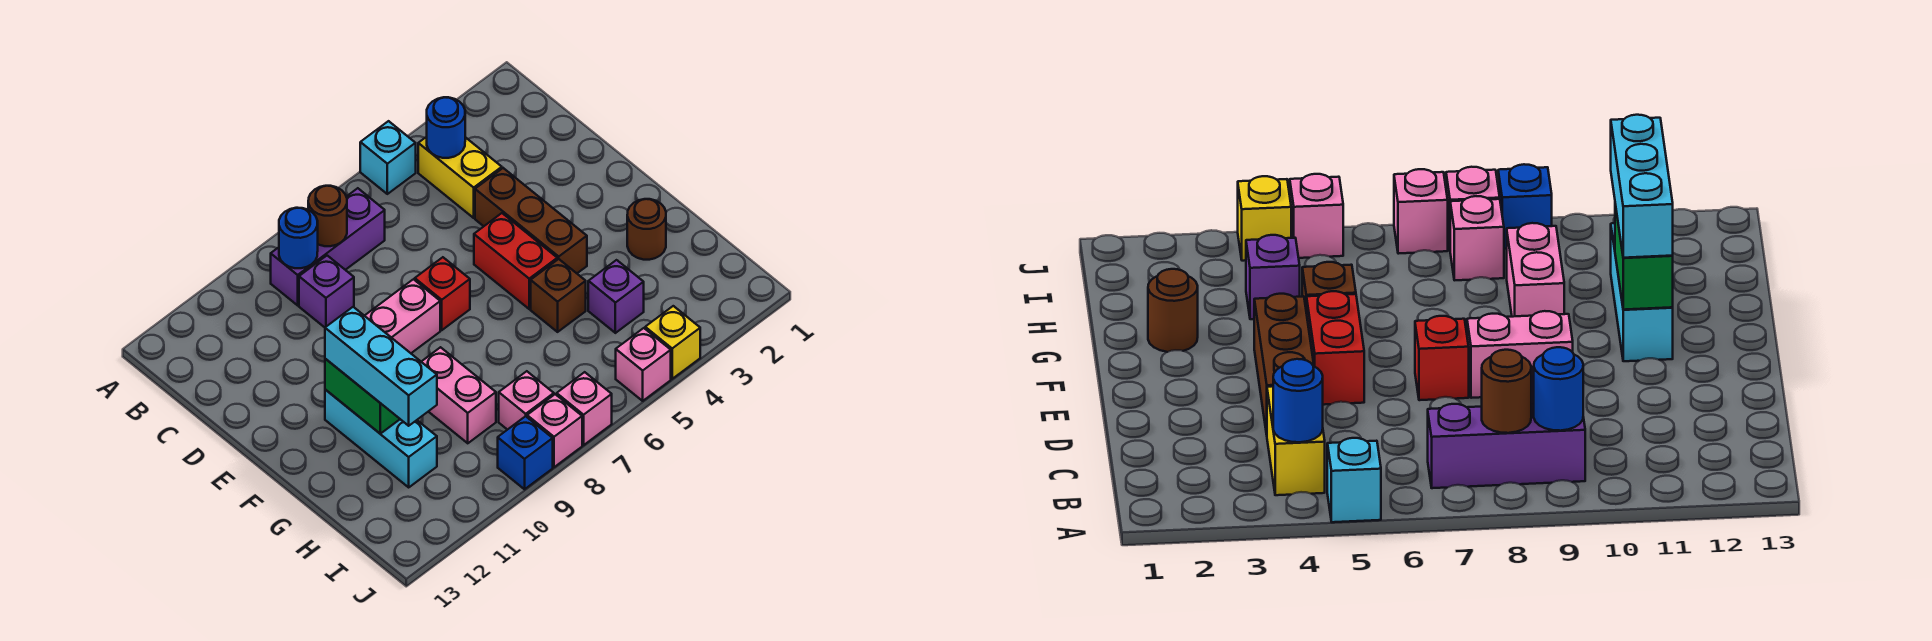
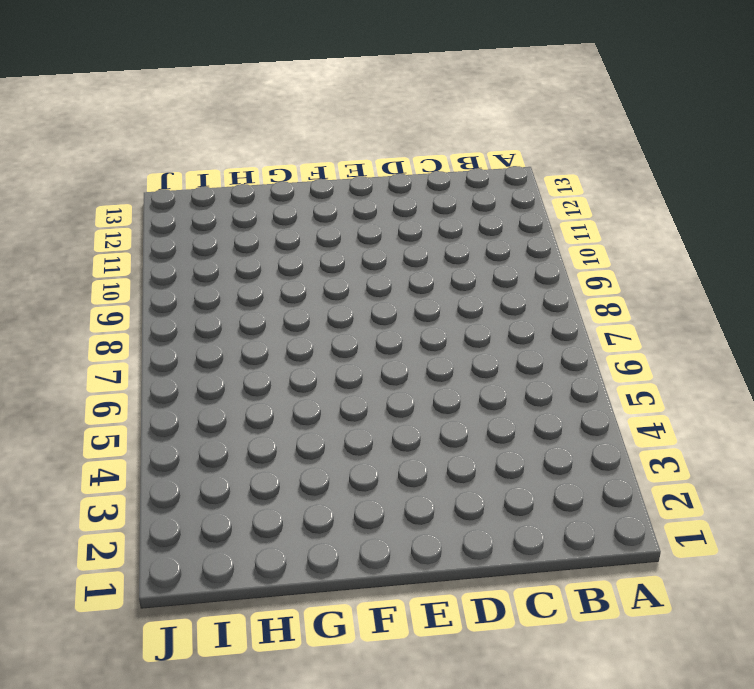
none -> cyan brick A5 level 1
none -> yellow brick B4:C4 level 1
none -> purple brick B7:B9 level 1

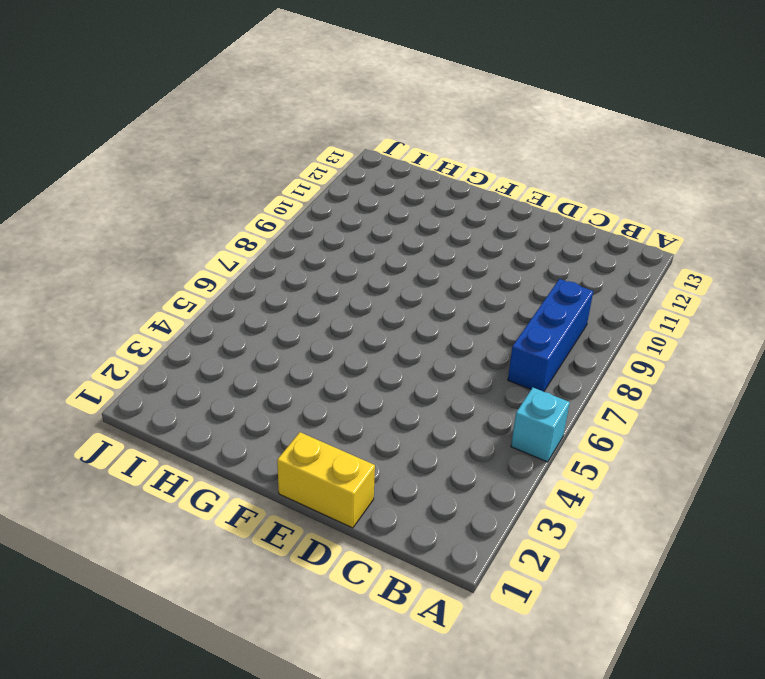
blue brick B7:B9 level 1 -> purple brick B7:B9 level 1
yellow brick D1:E1 level 1 -> yellow brick B4:C4 level 1
none -> purple brick C9 level 1
none -> brown brick D4:F4 level 1
none -> red brick E5:F5 level 1

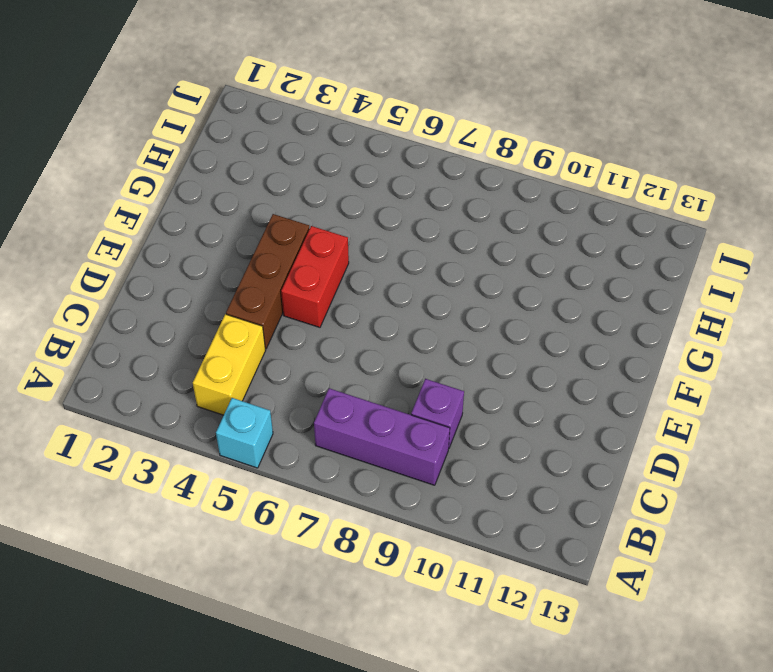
none -> red brick E7 level 1
none -> pink brick E8:E9 level 1
none -> cyan brick F11:H11 level 1

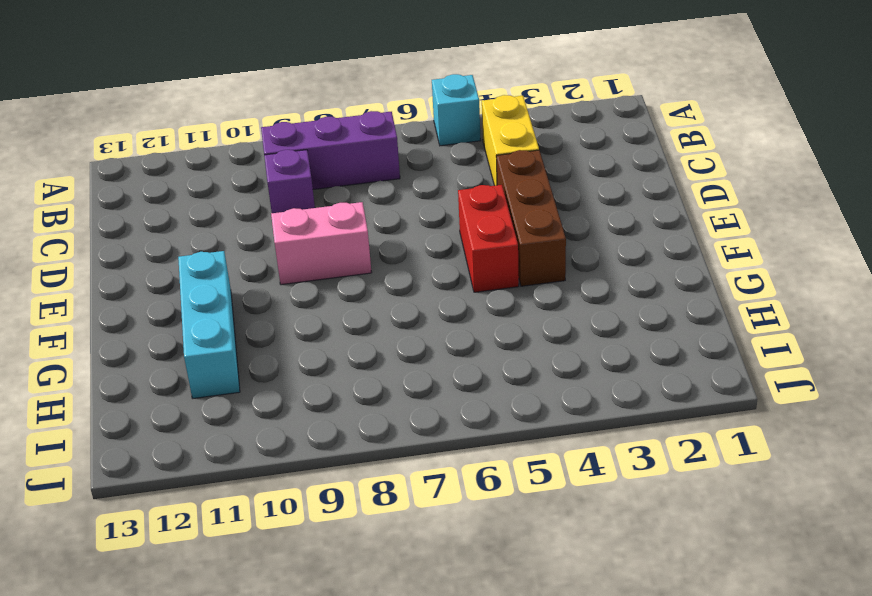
none -> red brick E7 level 1
none -> brown round brick G2 level 1
none -> brown brick G5 level 1

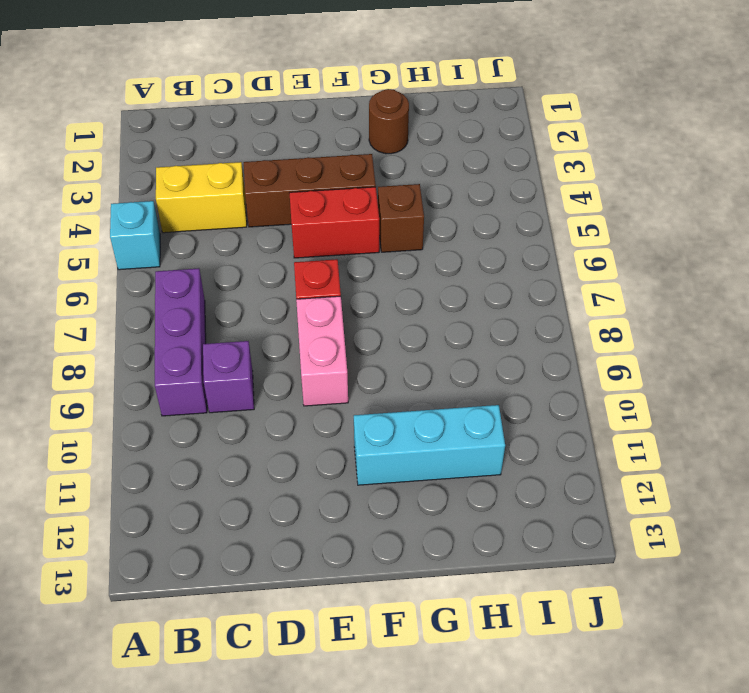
none -> pink brick G9:H9 level 1
none -> purple brick H4 level 1
none -> pink brick I8 level 1

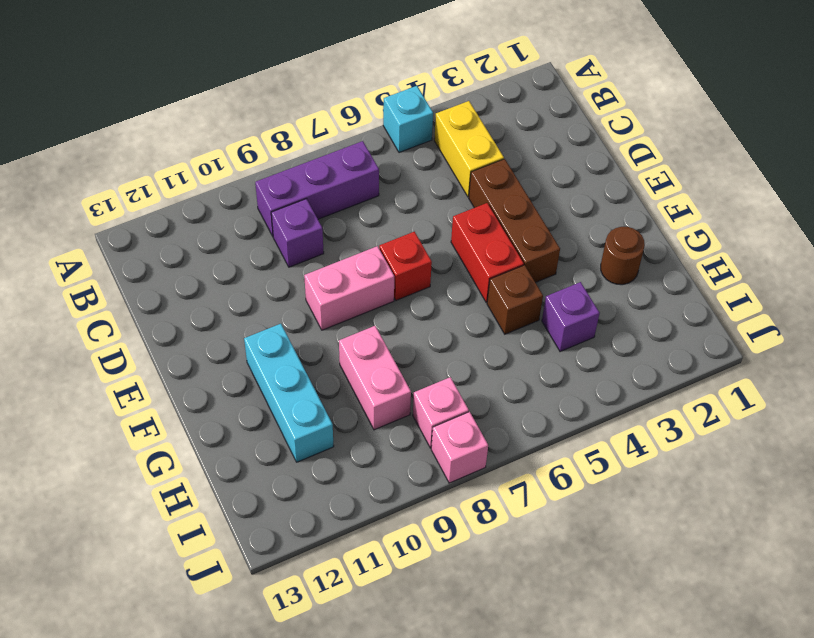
none -> yellow brick J4 level 1
none -> pink brick J5 level 1
none -> pink brick J7 level 1

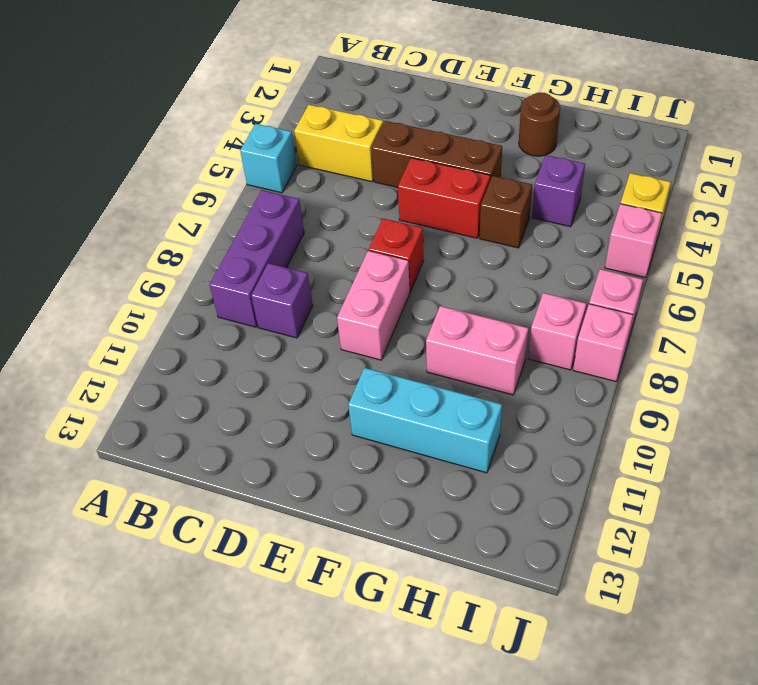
none -> blue brick J9 level 1
none -> blue round brick B4 level 2
none -> brown round brick B8 level 2

